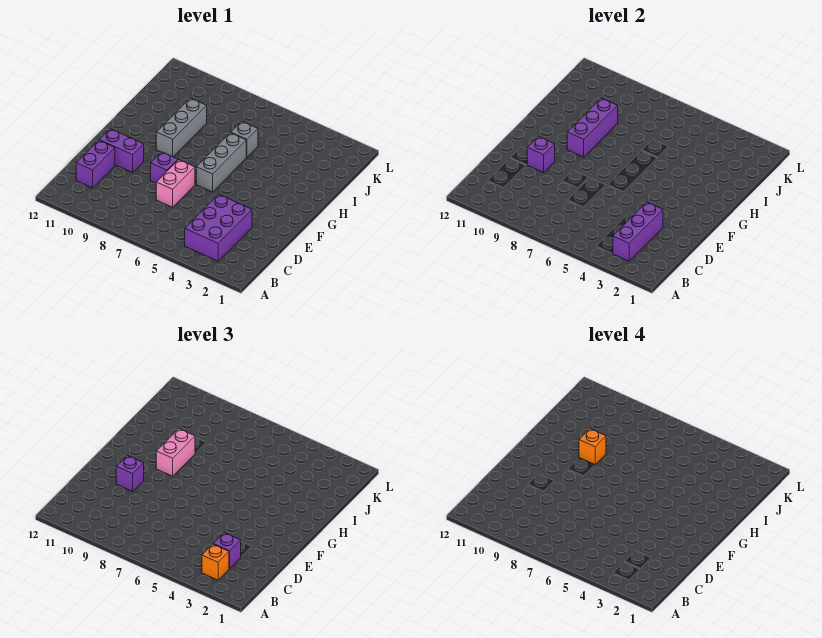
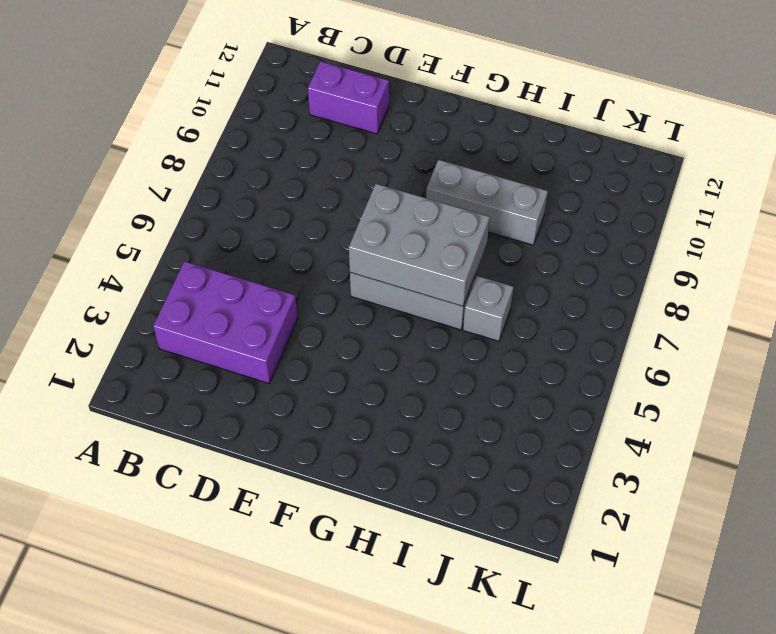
grey brick F6:H7 level 2 -> none
none -> pink brick D7:E7 level 1
none -> purple brick E8 level 1
none -> purple brick E10:E11 level 1

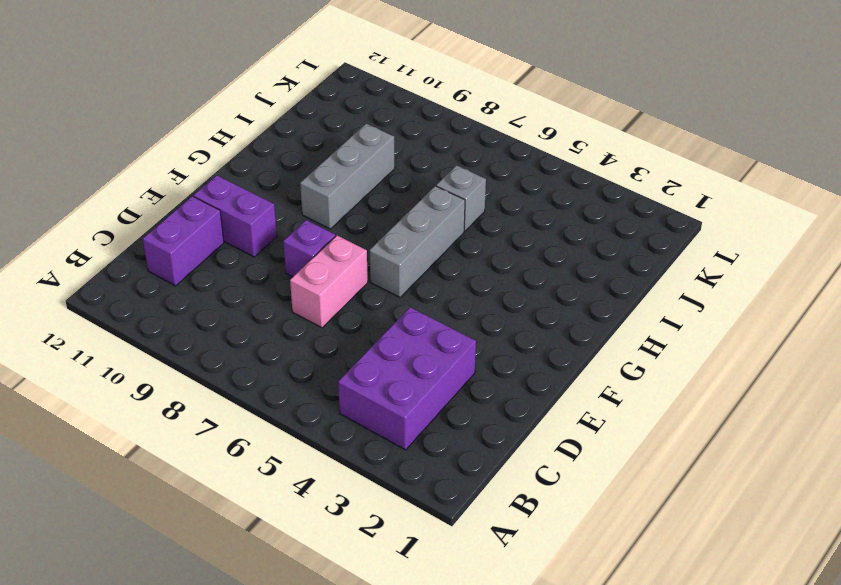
none -> purple brick B3:D3 level 2
none -> purple brick E10 level 2
none -> purple brick G9:I9 level 2

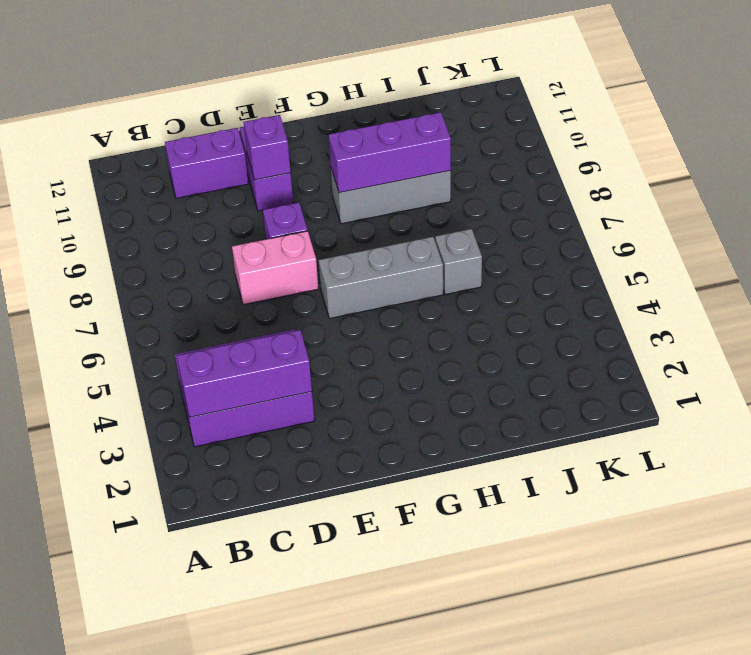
none -> orange brick B3 level 3
none -> purple brick C3 level 3
none -> purple brick E10 level 3

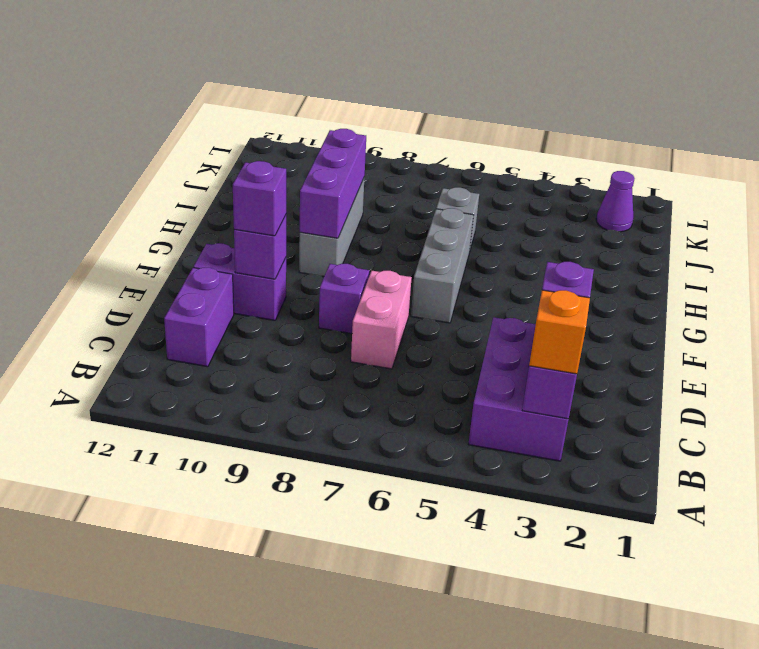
purple cone K2 level 1 -> none
none -> pink brick G9:H9 level 3
none -> orange brick H9 level 4

